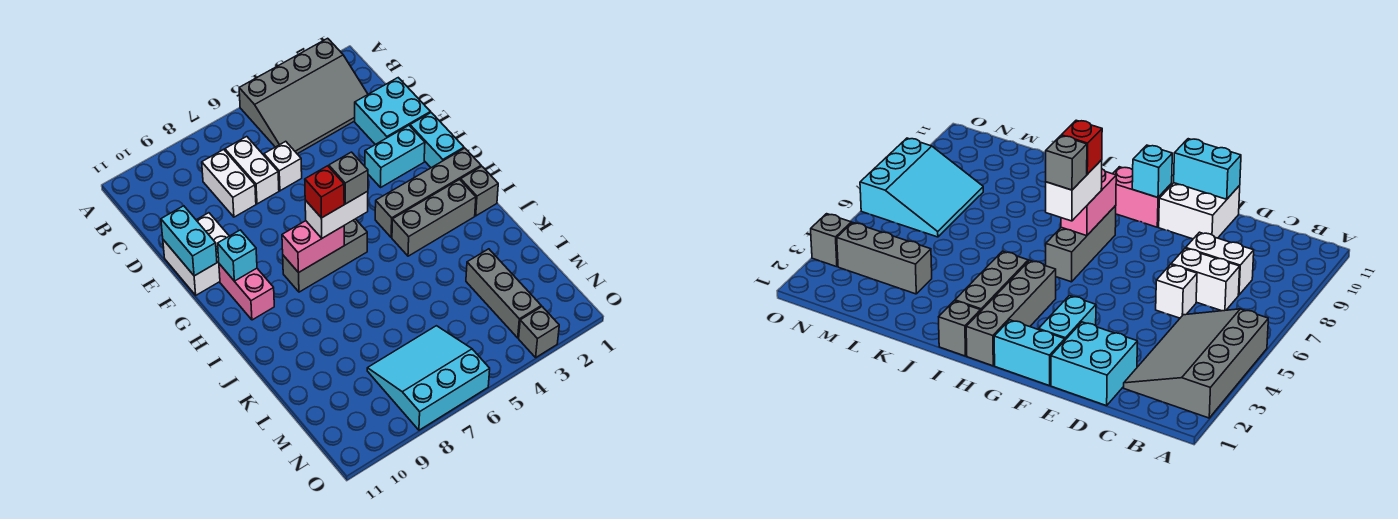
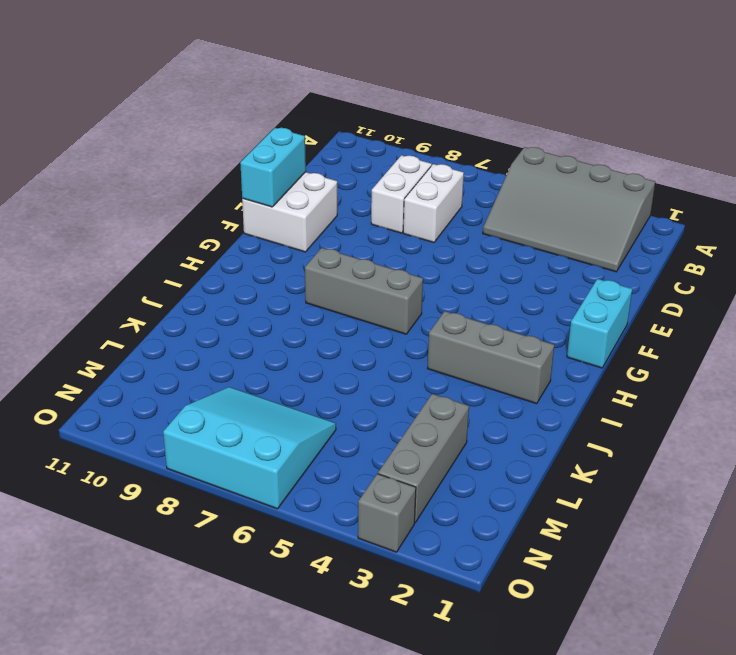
none -> cyan brick D1:E2 level 1
none -> white brick D6 level 1
none -> cyan brick F2:F3 level 1

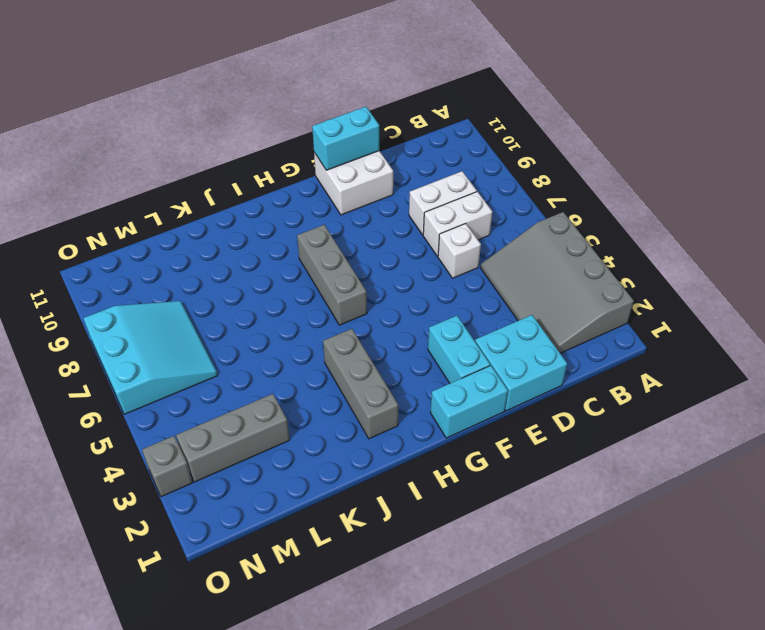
none -> pink brick G10:H10 level 1
none -> grey brick H1:H4 level 1
none -> grey brick I1 level 1

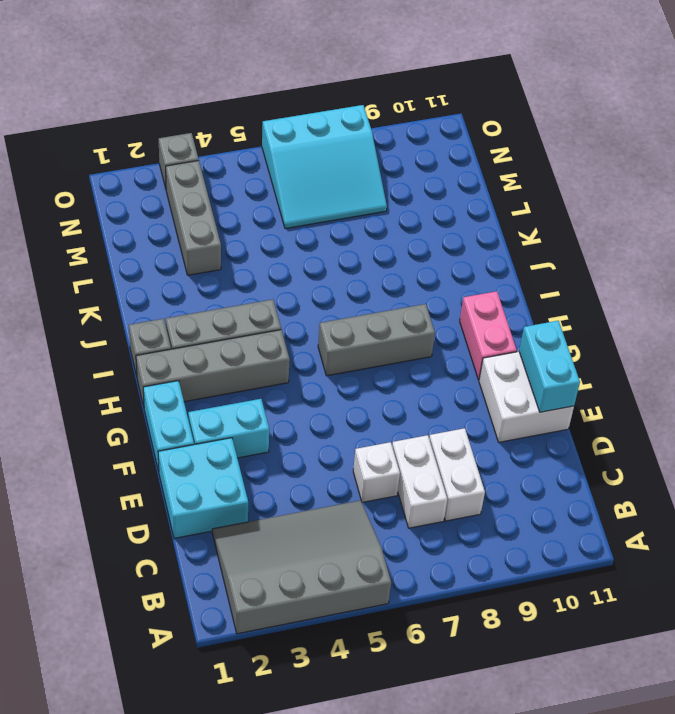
none -> cyan brick G10 level 2
none -> pink brick H7:H8 level 2
none -> white brick H6:H7 level 3

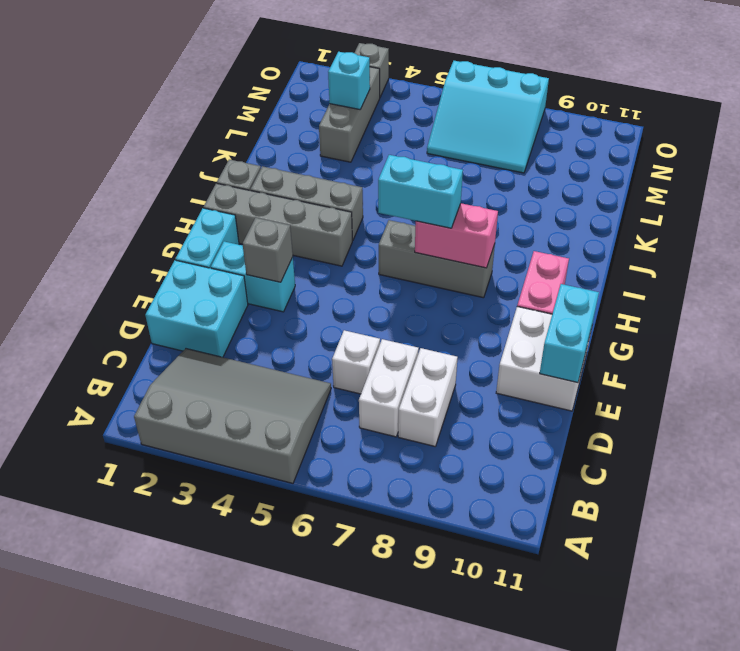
grey brick F3 level 2 -> grey brick H6 level 4
cyan brick H6:H7 level 3 -> white brick H6:H7 level 3
cyan brick M3 level 2 -> cyan brick G10 level 2
none -> red brick H7 level 4

